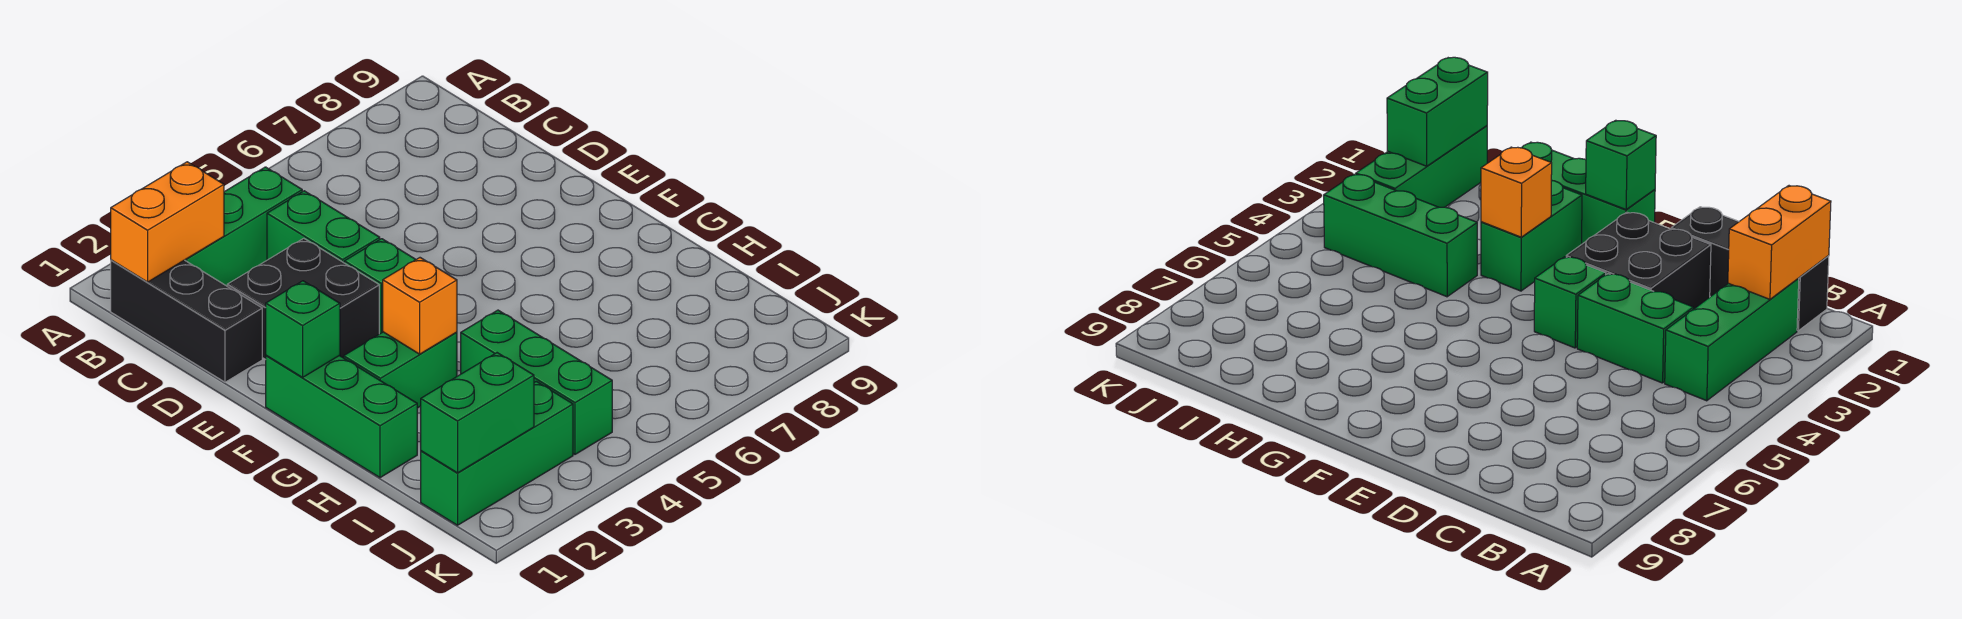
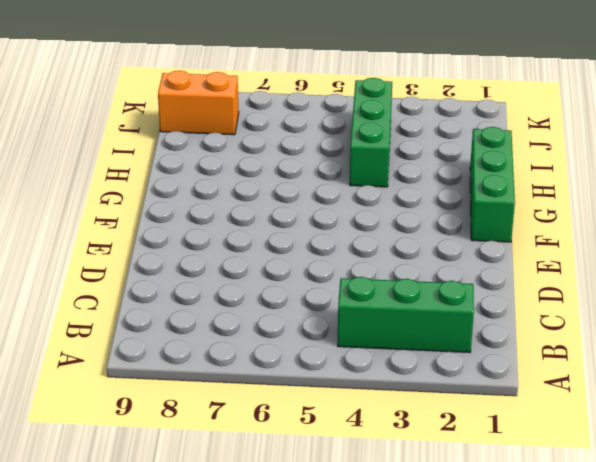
orange brick J8:J9 level 1 -> orange brick B1:B2 level 2
none -> black brick B1:D1 level 1
none -> green brick C4:D4 level 1
none -> black brick D2:E3 level 1

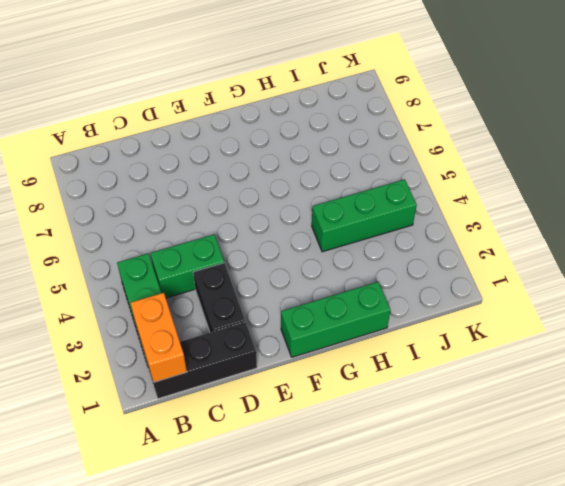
black brick D2:D3 level 1 -> black brick D2:E3 level 1
none -> green brick E4 level 1
none -> green brick G2:G3 level 1
none -> green brick J1:J3 level 1

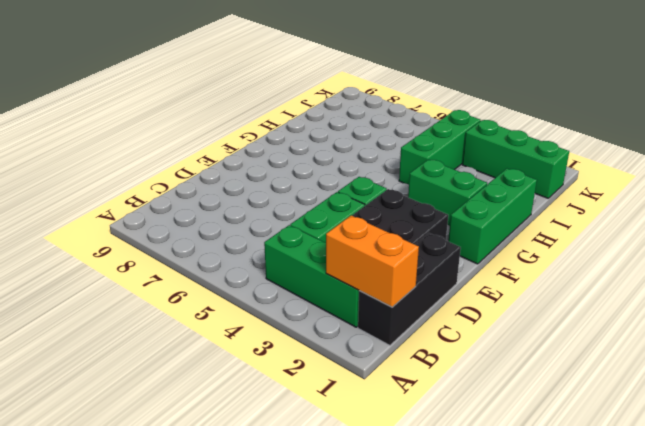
none -> green brick F1 level 2
none -> orange brick G3 level 2
none -> green brick J1:J2 level 2

